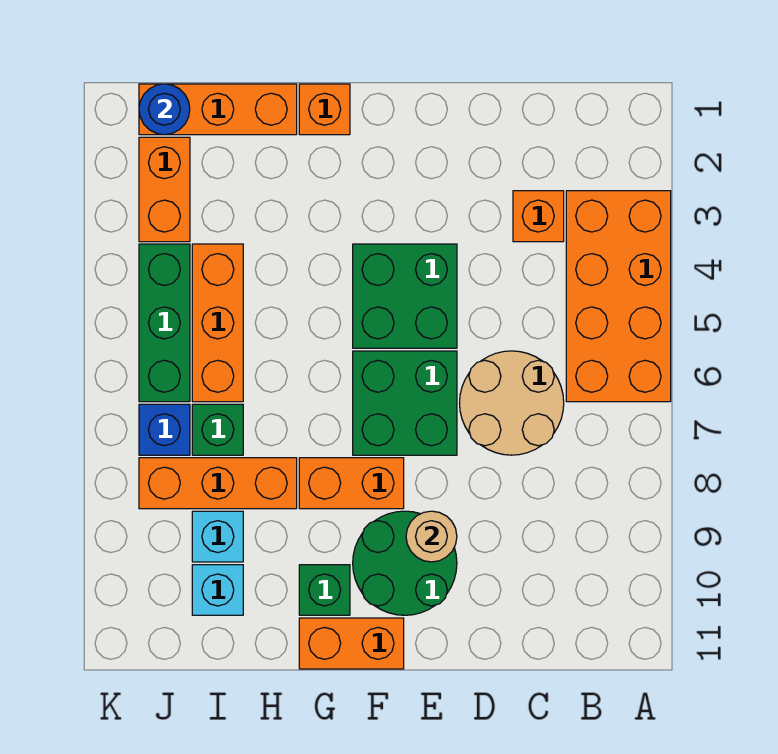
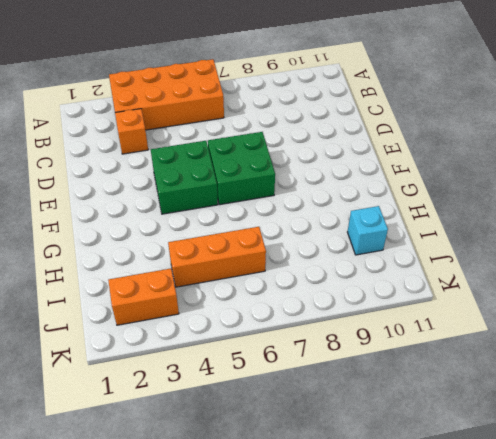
none -> tan round brick C6:D7 level 1
none -> green round brick E9:F10 level 1
none -> orange brick F8:G8 level 1

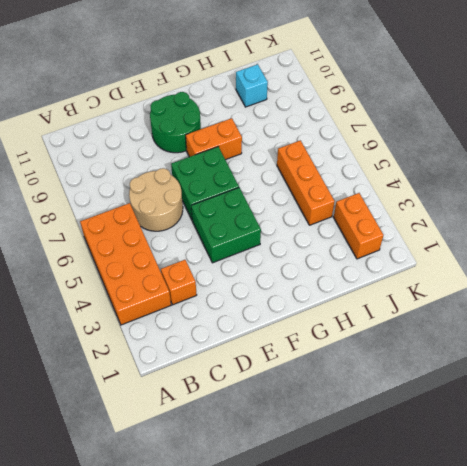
none -> orange brick F11:G11 level 1
none -> orange brick G1 level 1
none -> green brick G10 level 1

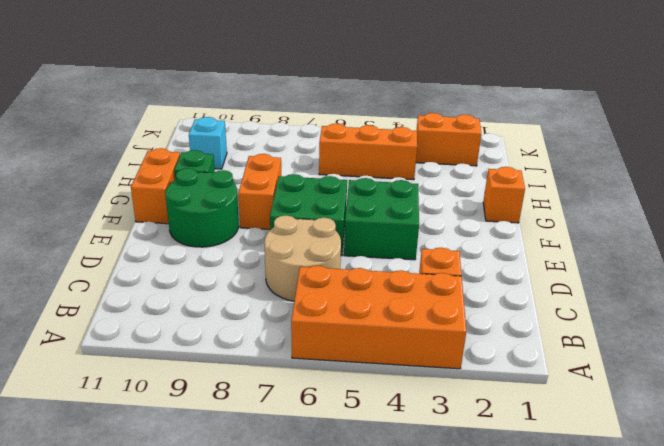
none -> orange brick H1:J1 level 1
none -> orange brick H8:J8 level 1
none -> green brick I7 level 1

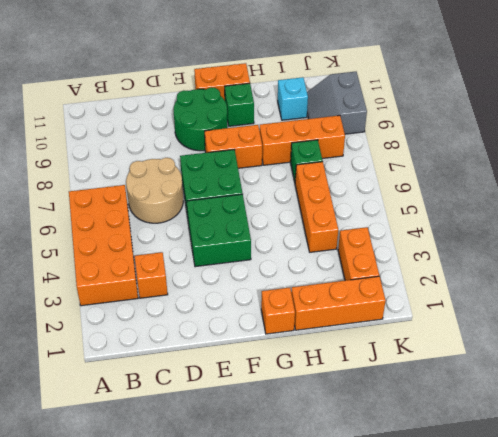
grey slope J9:K10 level 1 top K -> none
none -> cyan brick I9 level 1
none -> green brick J4:J6 level 1
none -> blue brick J7 level 1

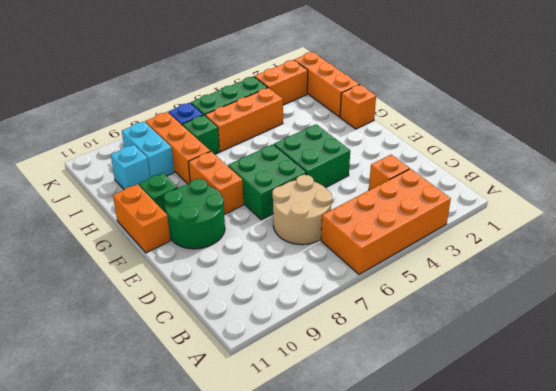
cyan brick I9:J9 level 1 -> cyan brick I9 level 1
none -> tan round brick E9 level 2
none -> blue round brick J1 level 2

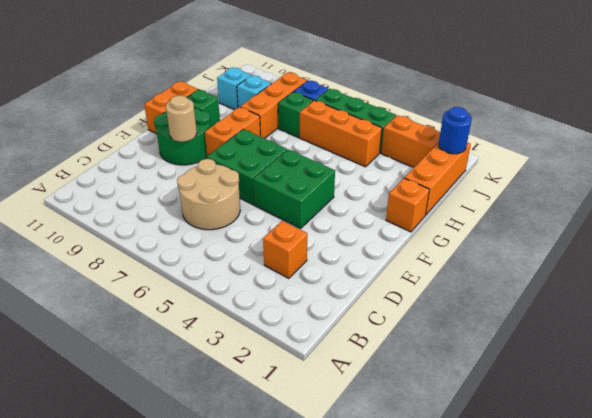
none -> orange brick A3:B6 level 1

